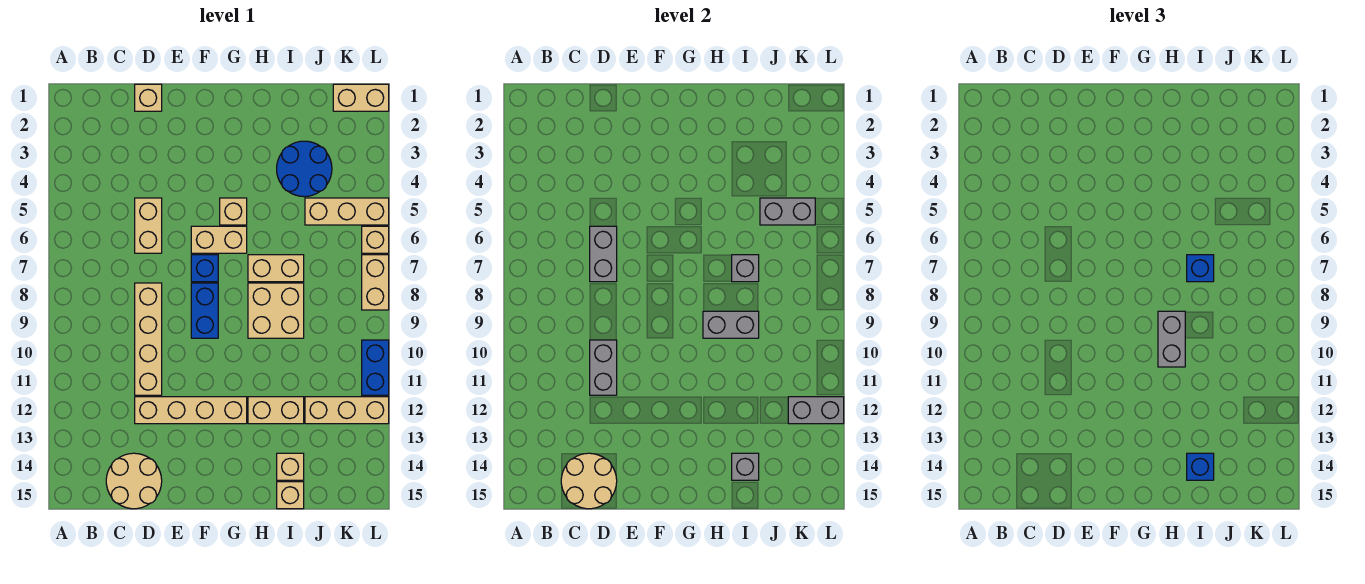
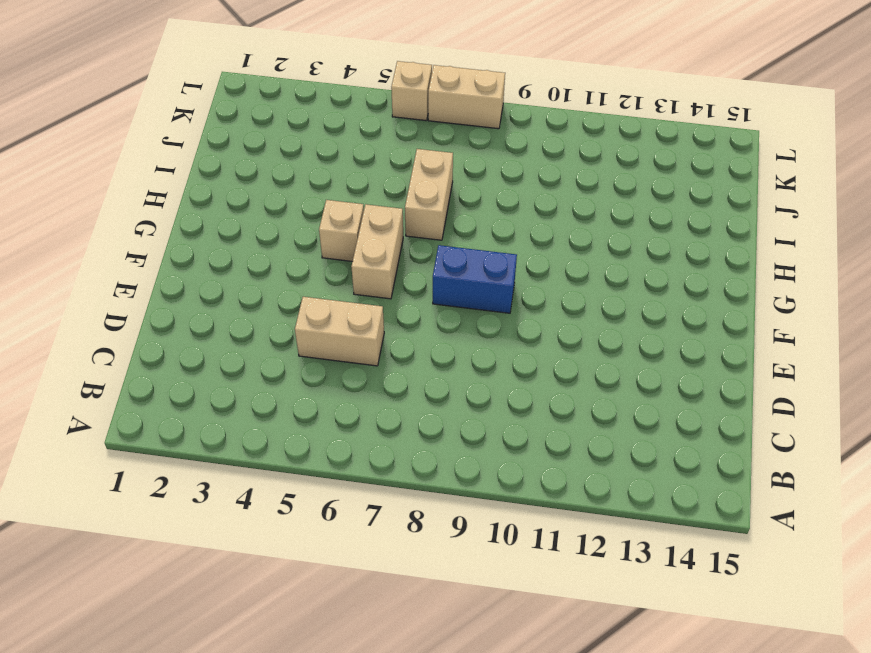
none -> tan round brick C14:D15 level 1
none -> tan brick D1 level 1
none -> tan brick D8:D11 level 1
none -> tan brick D12:G12 level 1

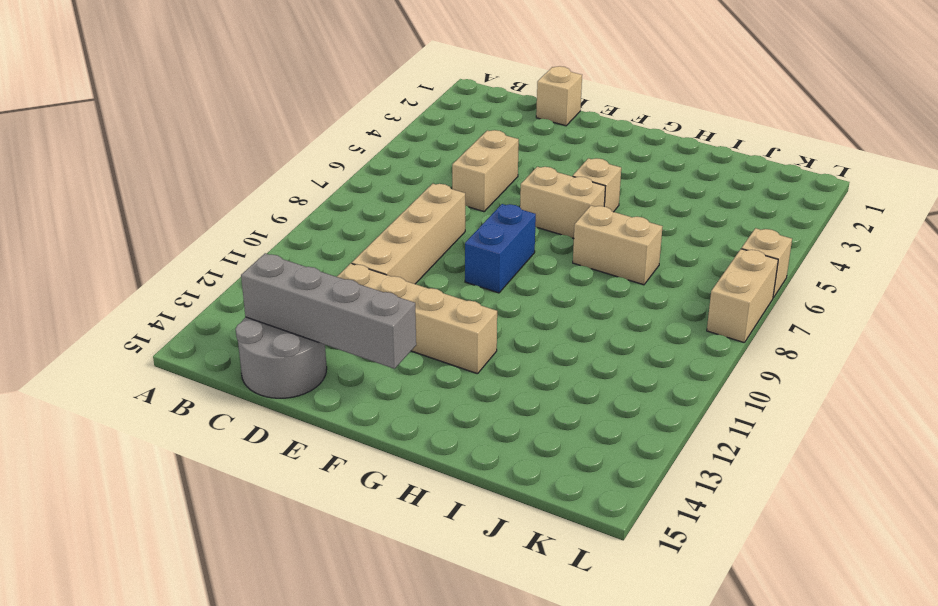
grey round brick C14:D15 level 1 -> tan round brick C14:D15 level 1
grey brick C14:F14 level 2 -> tan round brick C14:D15 level 2
none -> blue brick F7 level 1
none -> tan brick H8:I9 level 1
none -> tan brick H12:I12 level 1
none -> blue round brick I3:J4 level 1

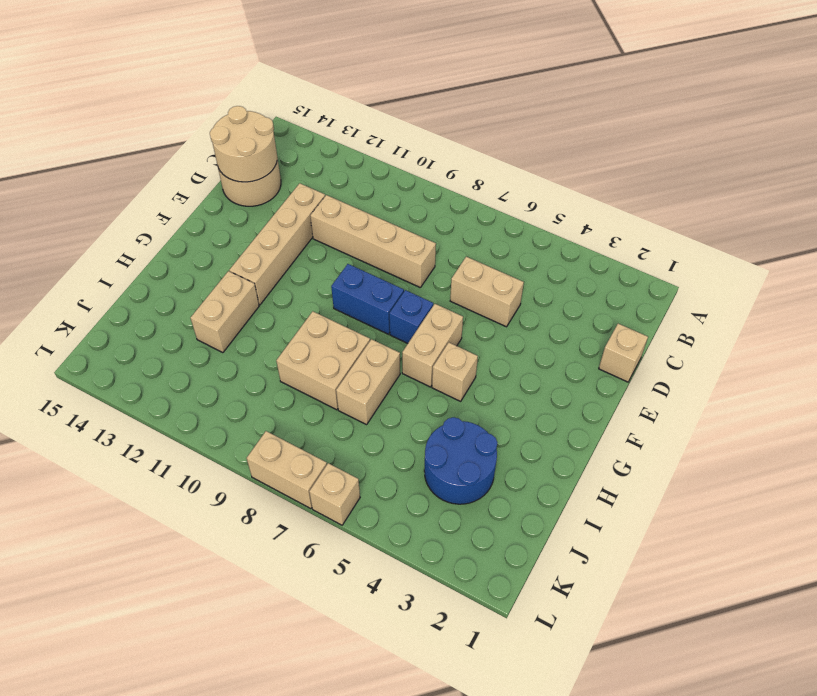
none -> tan brick I14 level 1
none -> tan brick I15 level 1
none -> tan brick J5:L5 level 1
none -> tan brick J12:L12 level 1

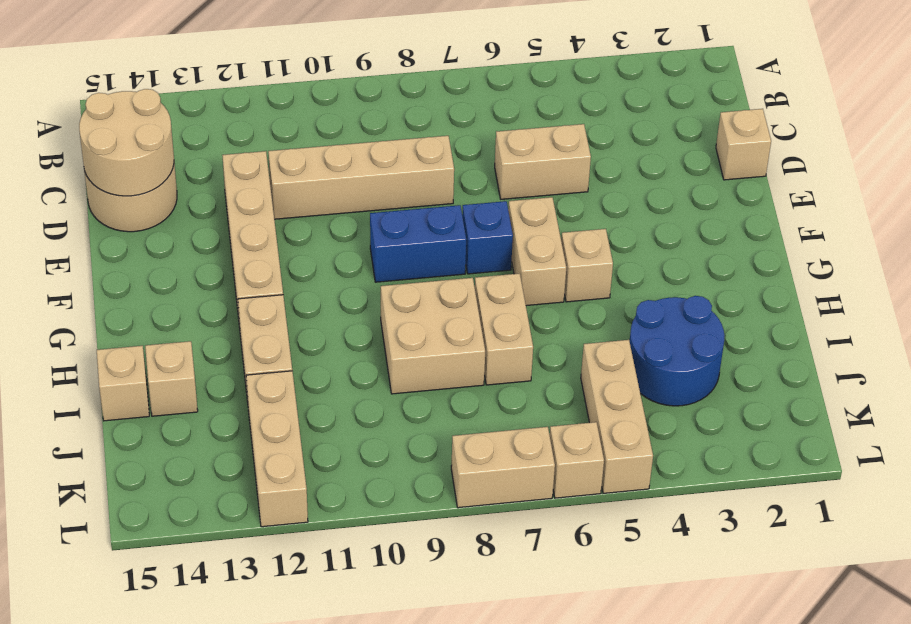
none -> tan brick K1:L1 level 1
none -> blue brick L10:L11 level 1
none -> grey brick D6:D7 level 2
none -> grey brick D10:D11 level 2

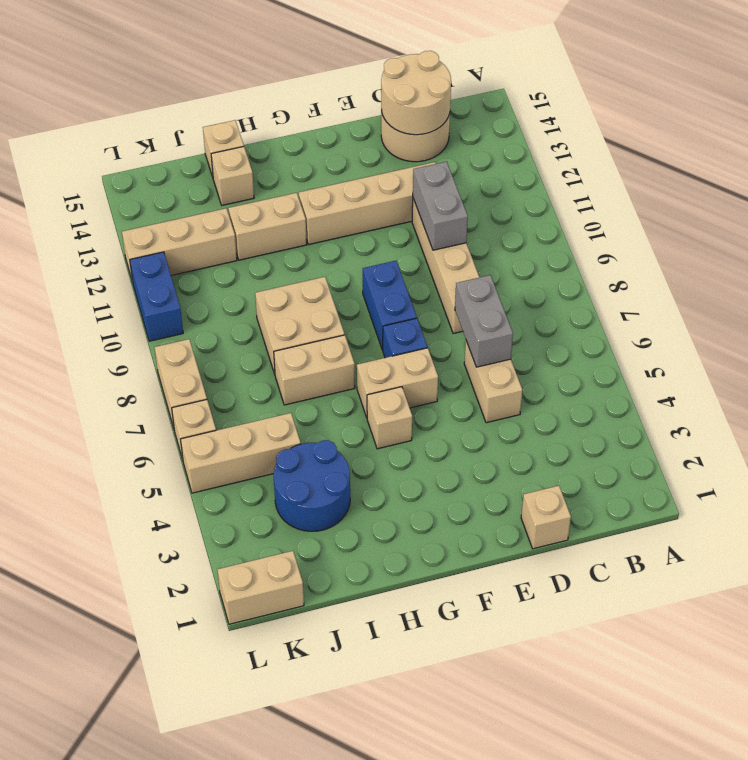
none -> grey brick H9:I9 level 2
none -> grey brick I7 level 2
none -> grey brick I14 level 2
none -> grey brick J5:K5 level 2

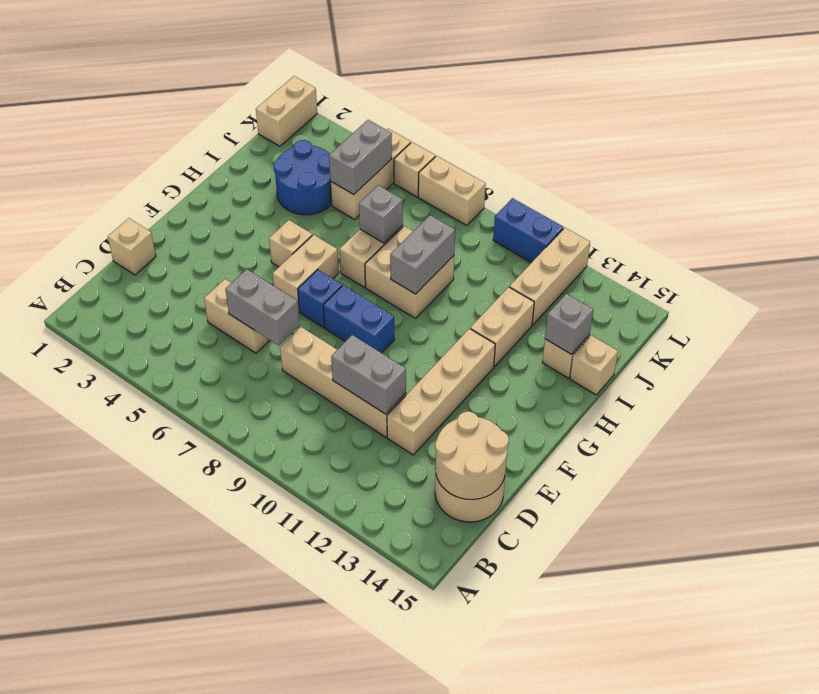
none -> grey brick K12:L12 level 2
none -> grey brick H9:H10 level 3
none -> blue brick I7 level 3
none -> blue brick I14 level 3

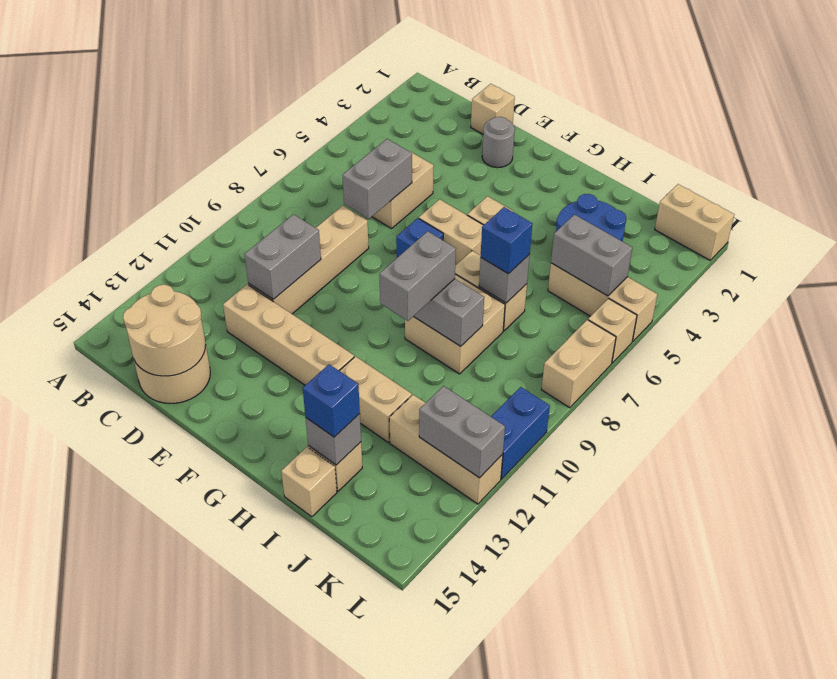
grey round brick E2 level 1 -> none
none -> blue brick F8:F9 level 1

